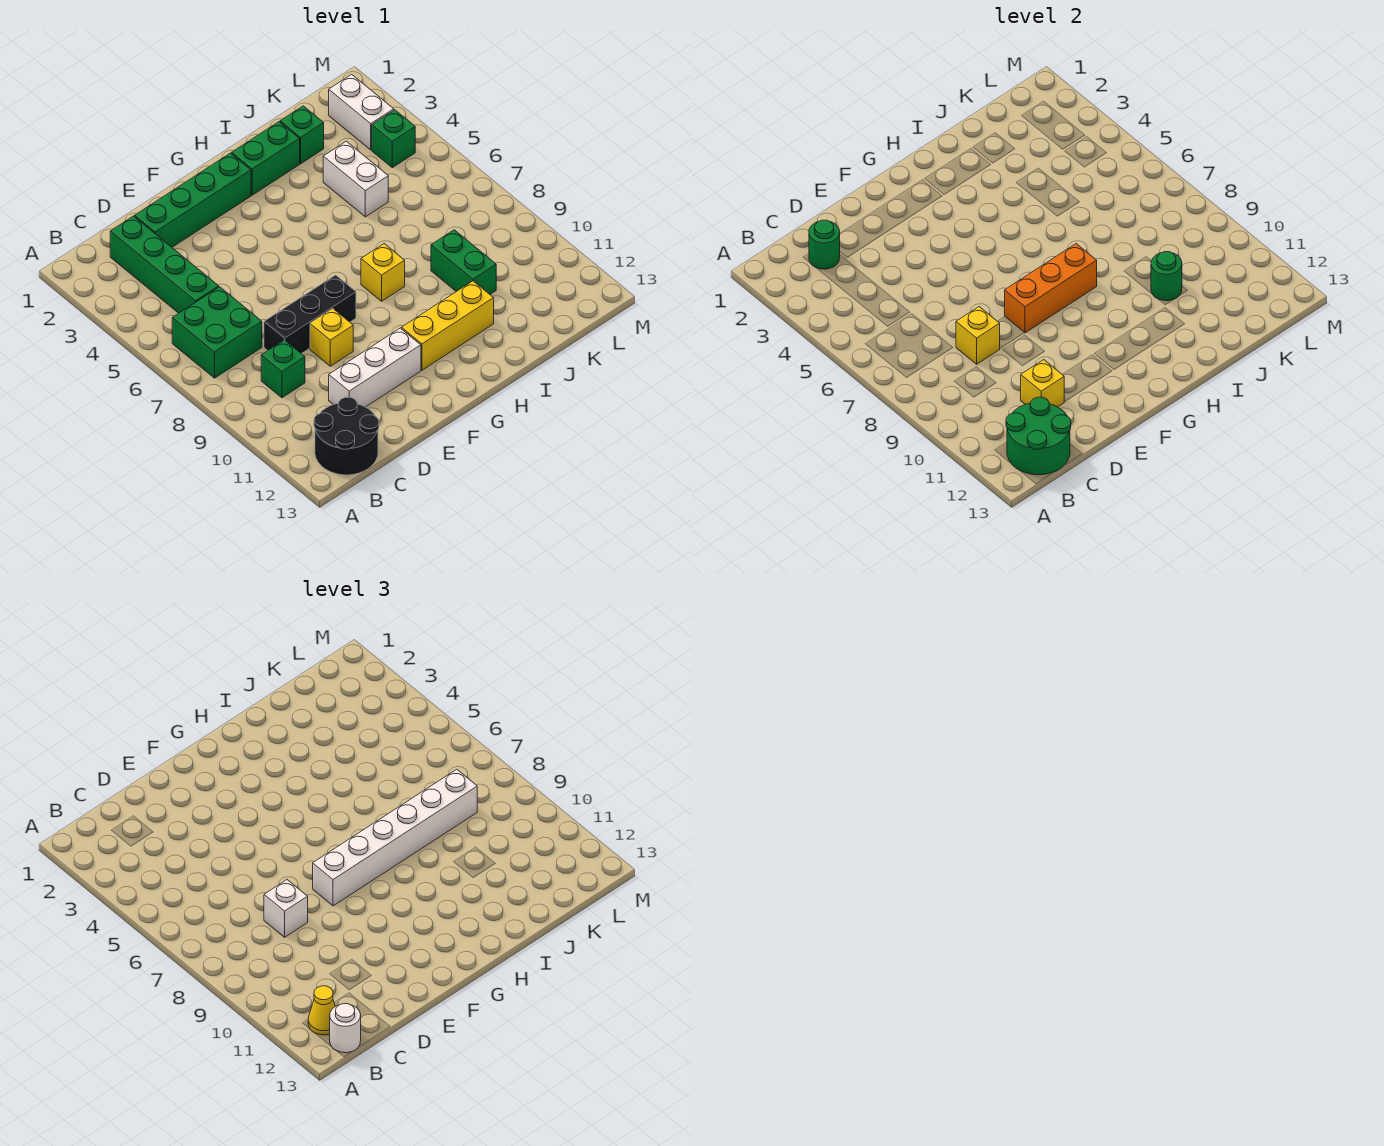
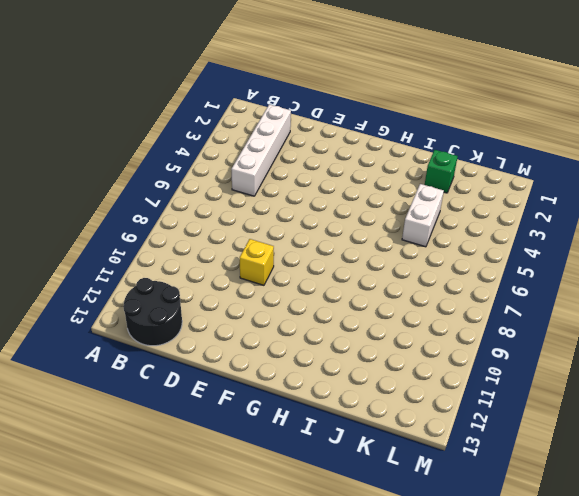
white brick C2:C5 level 1 -> green brick C2:C5 level 1
none -> green brick B6:C7 level 1
none -> green brick C9 level 1
none -> green brick D2:G2 level 1

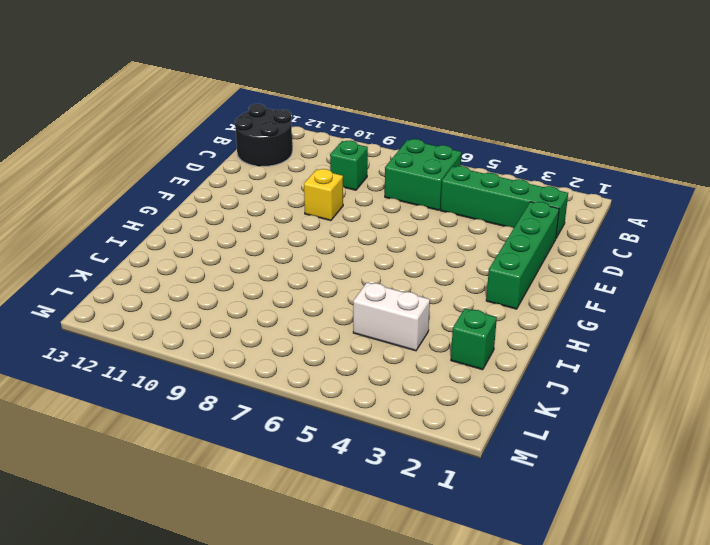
none -> black brick D8:F8 level 1
none -> white brick D11:F11 level 1
none -> yellow brick G11:I11 level 1

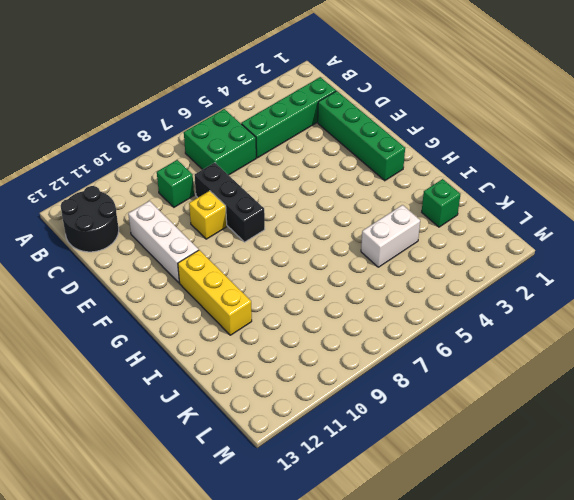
none -> green brick H2:I2 level 1
none -> yellow brick H8 level 1
none -> green brick J9:J10 level 1

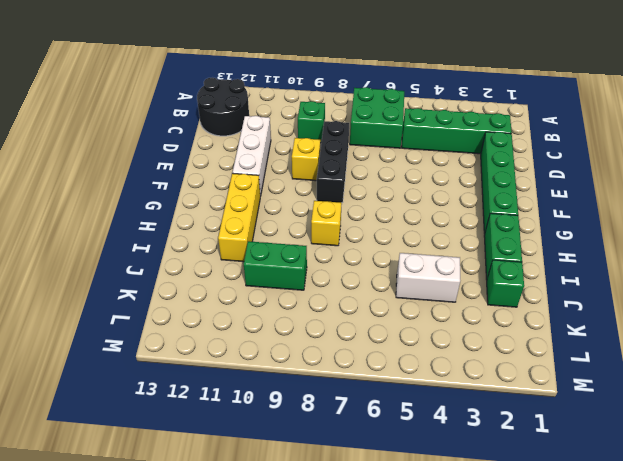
none -> white brick L2:L3 level 1
none -> green brick L4 level 1
none -> green round brick B12:C13 level 2

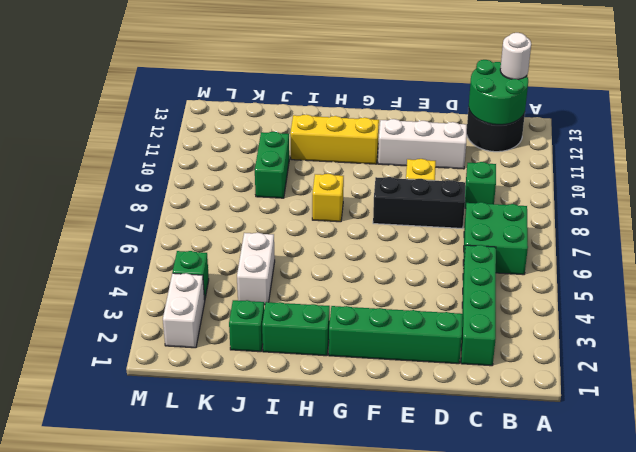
none -> green round brick C2 level 2
none -> yellow brick D8 level 2
none -> yellow brick D11 level 2

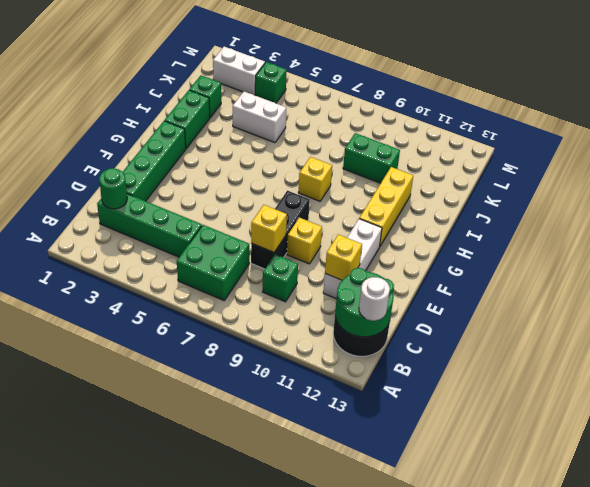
none -> orange brick F8:H8 level 2
none -> green round brick J10 level 2
none -> yellow cone B12 level 3

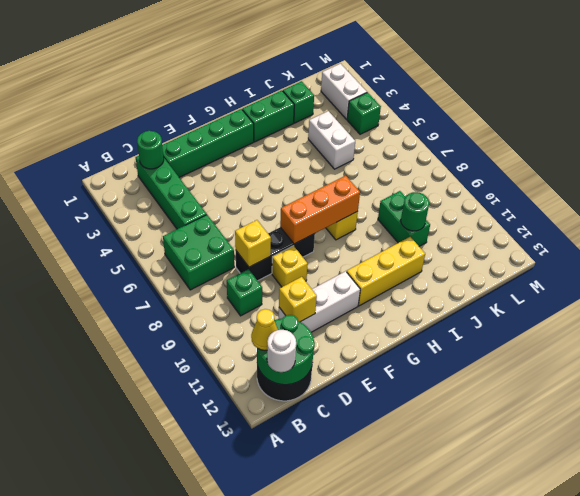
none -> white brick D8 level 3
none -> white brick F8:K8 level 3

